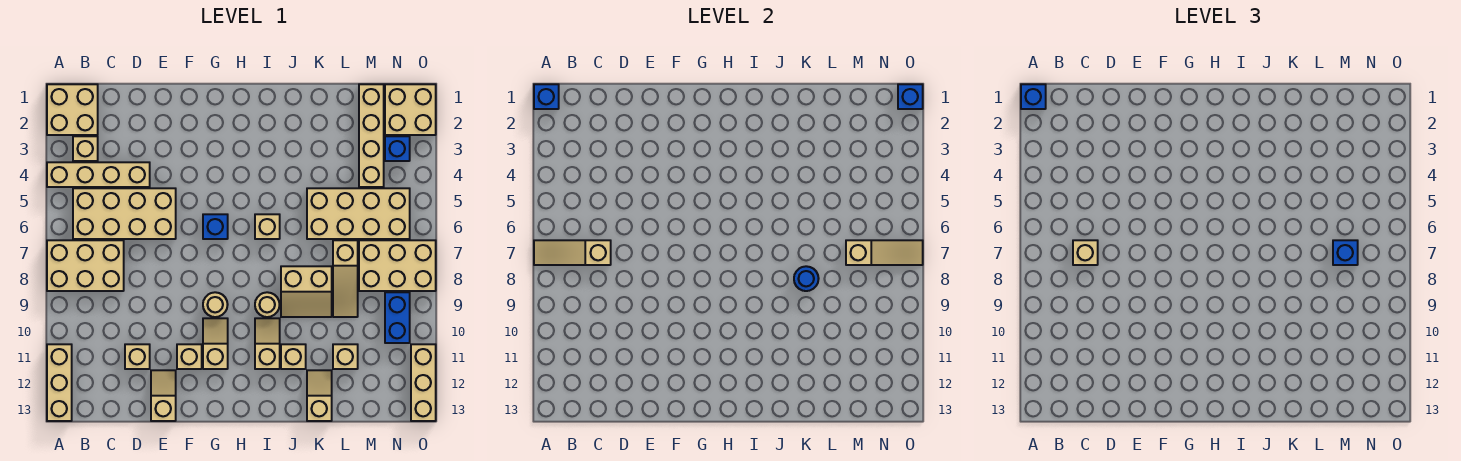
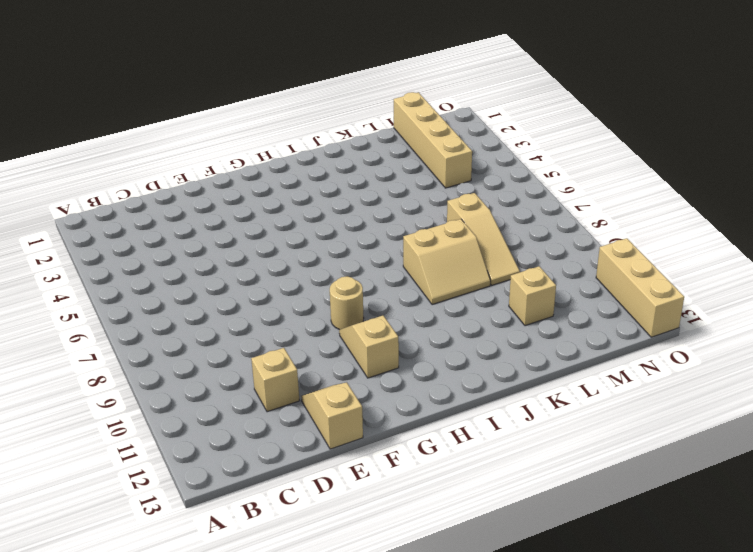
none -> tan brick A1:B2 level 1
none -> tan brick A4:D4 level 1
none -> tan brick A7:C8 level 1
none -> tan brick A11:A13 level 1

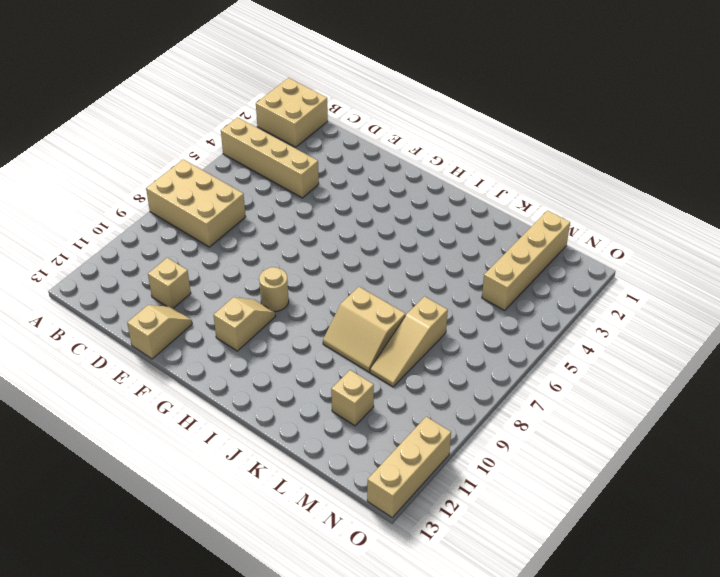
none -> tan brick A11:A13 level 1
none -> tan brick B3 level 1
none -> tan brick B5:E6 level 1
none -> tan brick F11 level 1

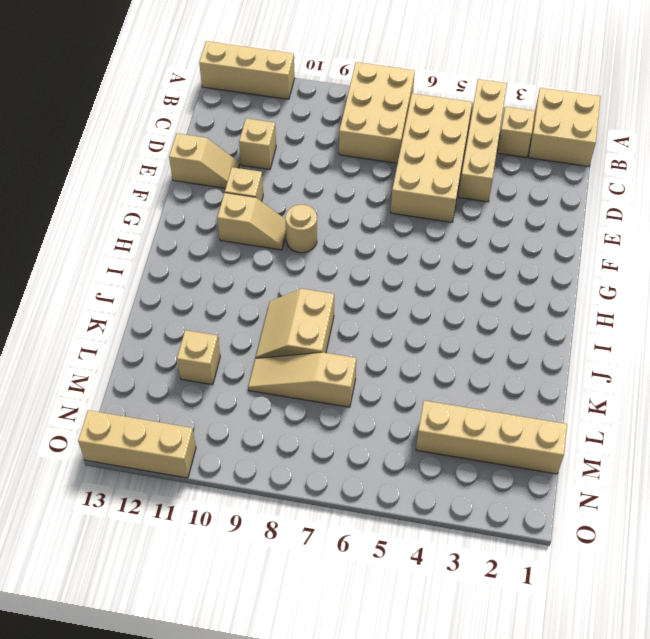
none -> blue brick G6 level 1
none -> tan brick I6 level 1
none -> tan round brick I9 level 1
none -> tan slope I10:I11 level 1 top 11

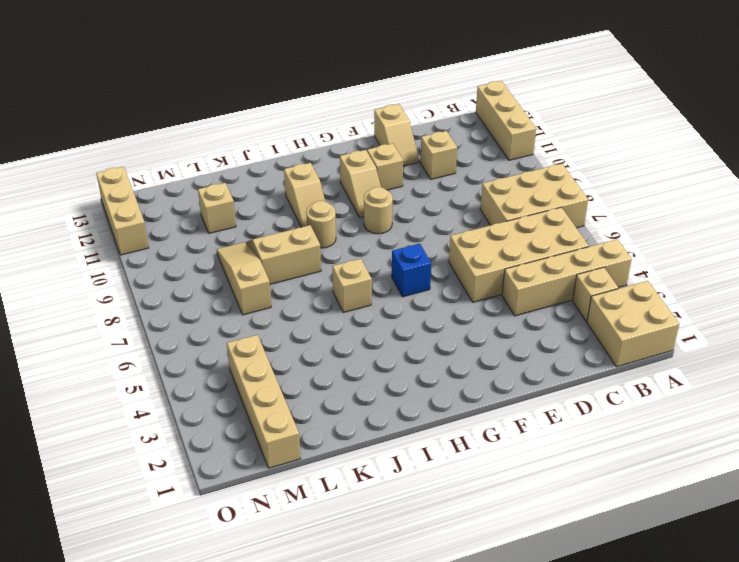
none -> tan brick J11 level 1
none -> tan brick K5:N6 level 1
none -> tan slope K12:K13 level 1 top 13
none -> tan brick M7:O8 level 1

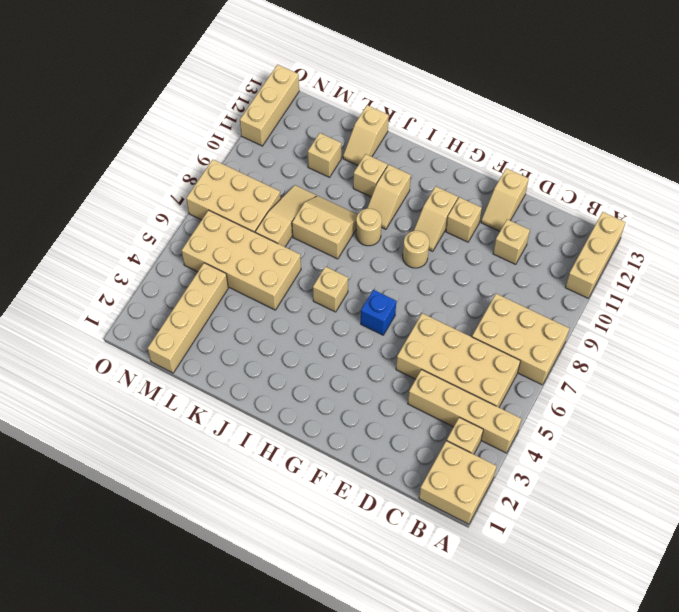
none -> tan brick N1:O2 level 1
none -> blue brick N3 level 1
none -> blue brick N9:N10 level 1
none -> blue brick A1 level 2

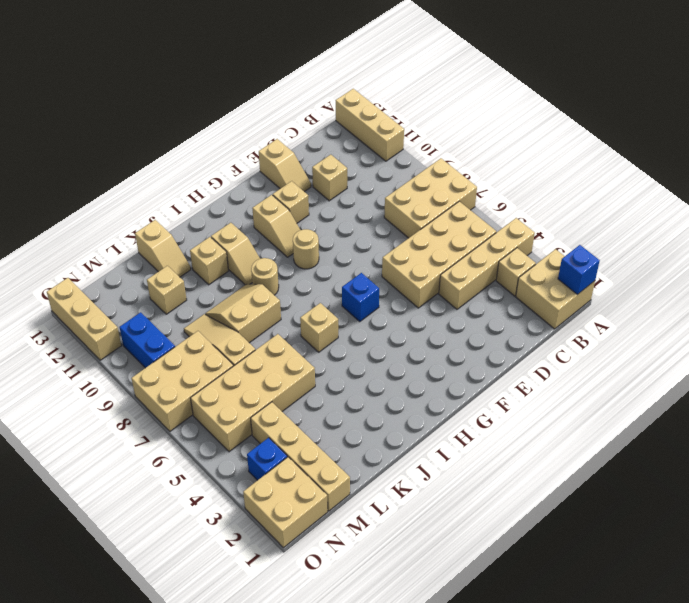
none -> tan slope A7:C7 level 2 top C
none -> blue round brick K8 level 2
none -> tan slope M7:O7 level 2 top M
none -> blue brick O1 level 2

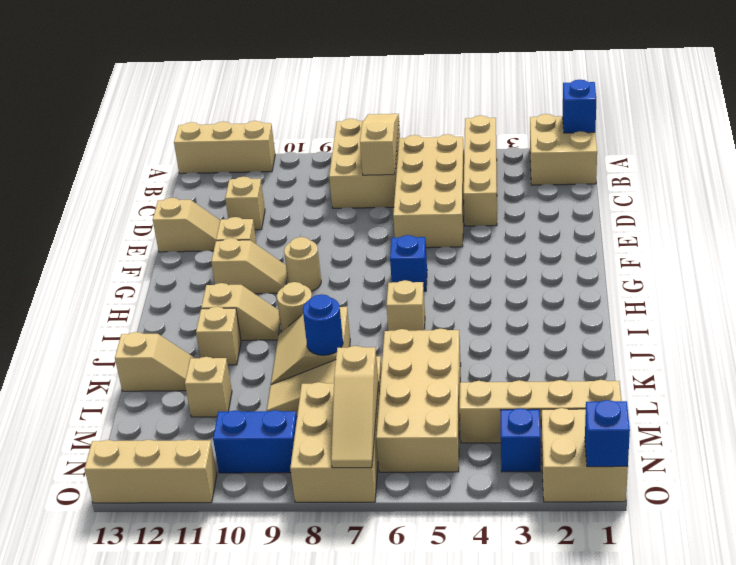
none -> tan brick B3 level 1
none -> blue brick A1 level 3
none -> tan brick C7 level 3
none -> blue brick M7 level 3

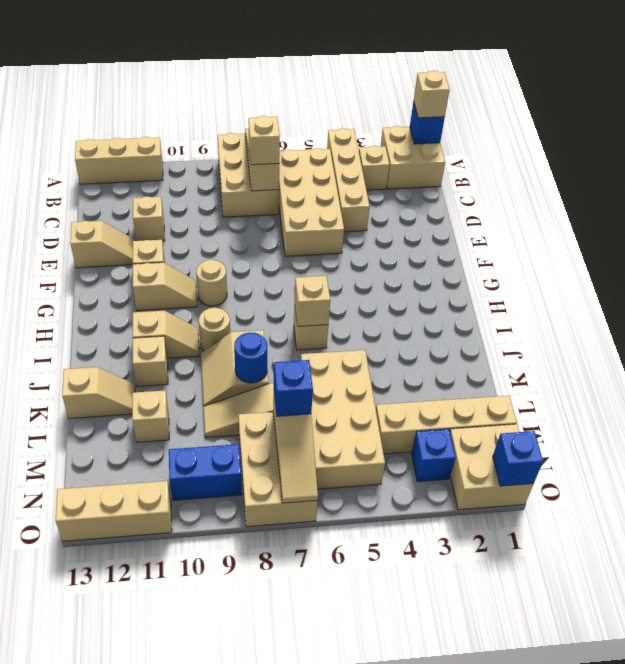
tan brick A1 level 3 -> blue brick A1 level 3
tan brick I6 level 2 -> none
none -> blue brick G6 level 1

